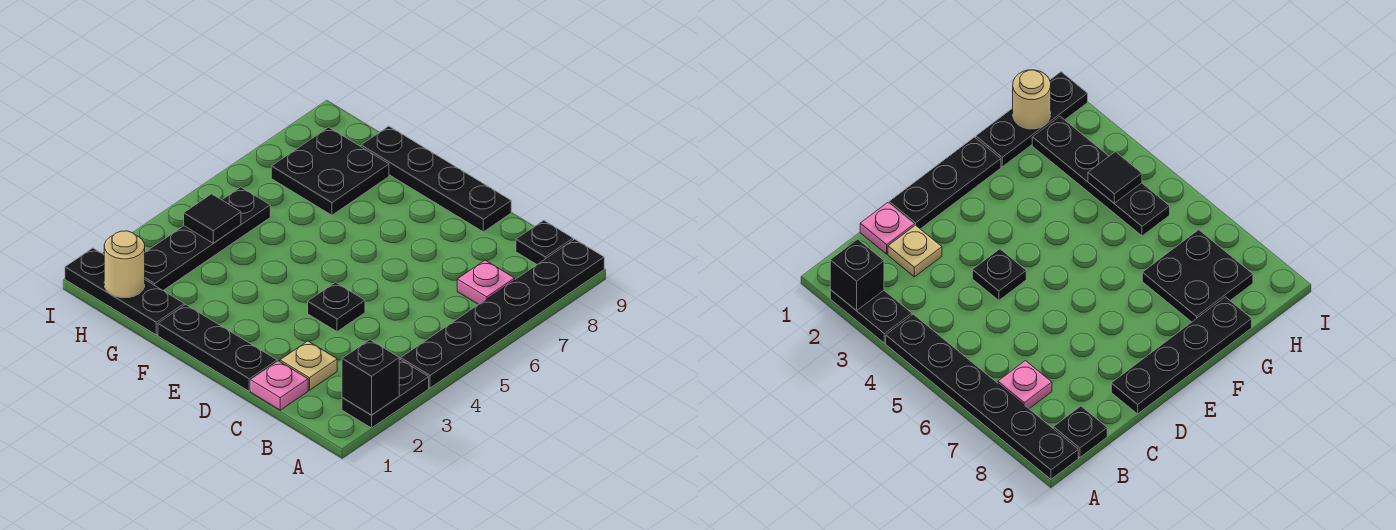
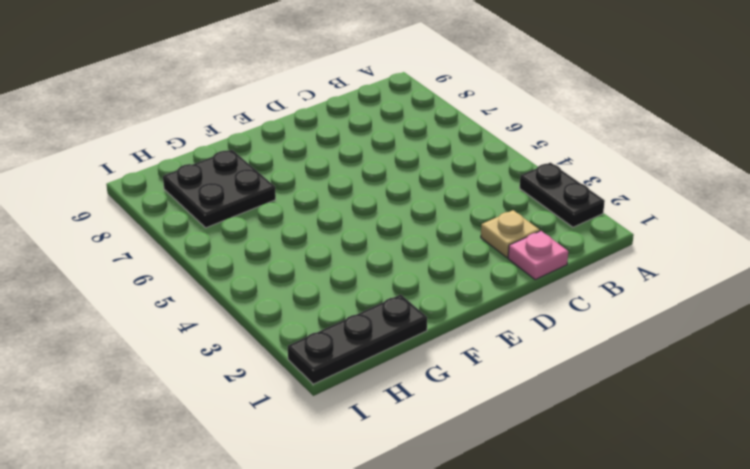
none -> black plate A4:A9 level 1
none -> pink plate B7 level 1
none -> black plate B9 level 1

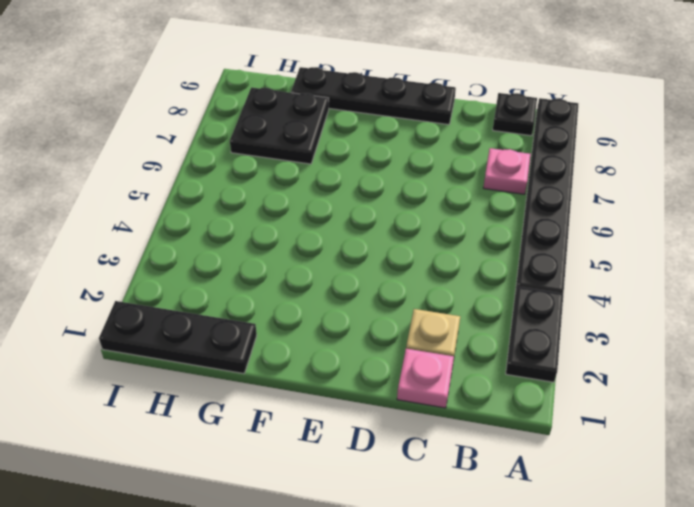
none -> black plate D1:F1 level 1
none -> black plate D4 level 1
none -> black plate H2:H5 level 1

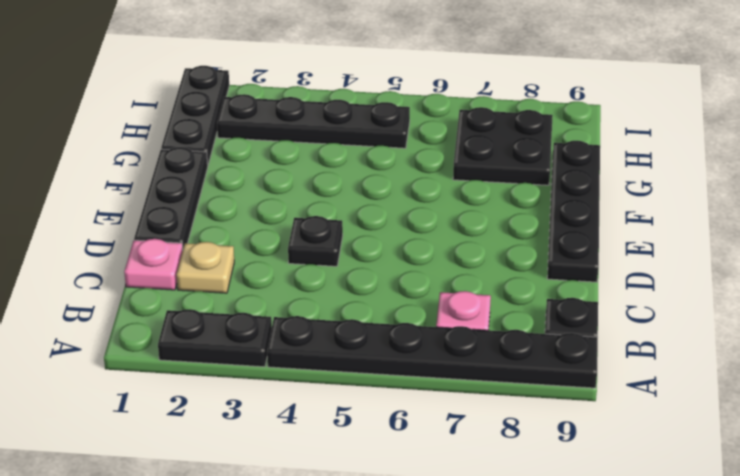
none -> black brick A2 level 2
none -> tan round brick H1 level 2
none -> black tile H4 level 2

